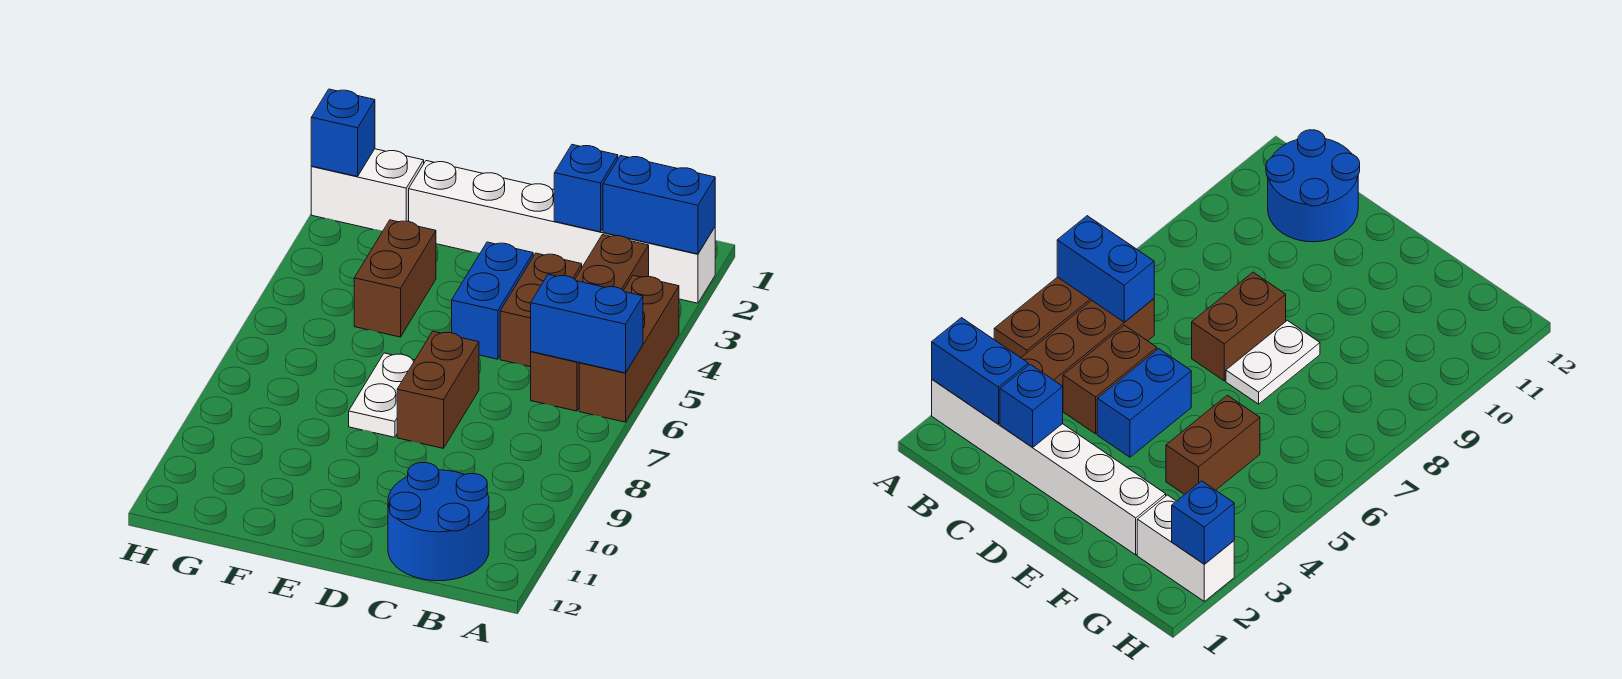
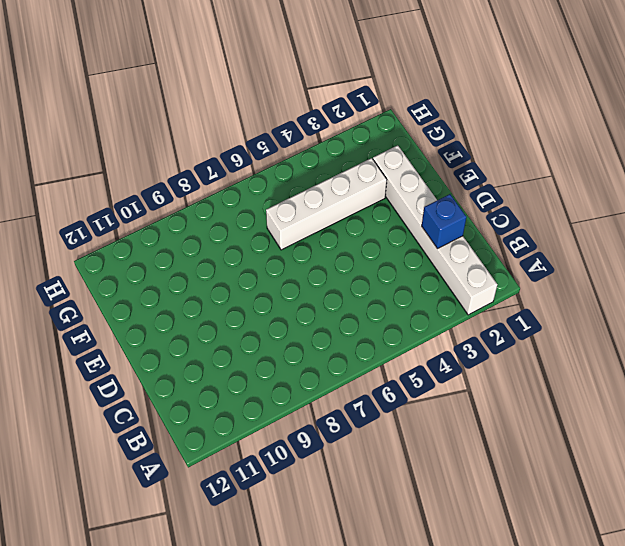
white brick F3:F6 level 1 -> brown brick F4:F5 level 1
none -> brown brick A4:A6 level 1
none -> brown brick B3:B6 level 1
none -> blue round brick B11:C12 level 1

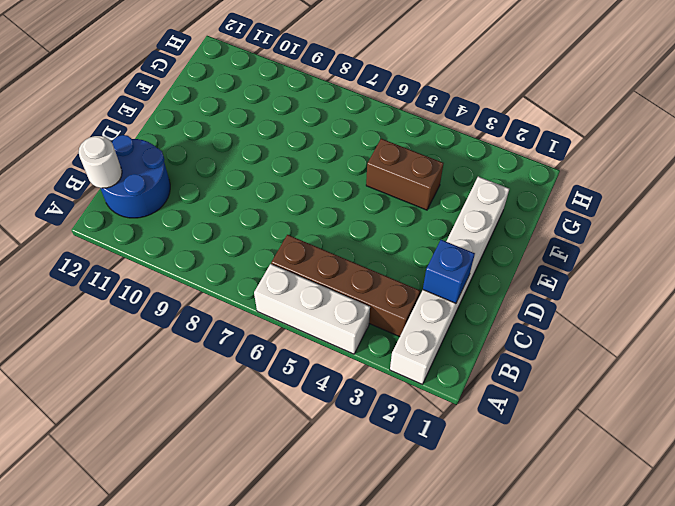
white brick A4:A6 level 1 -> brown brick A4:A6 level 1
white round brick B12 level 2 -> none
none -> brown brick C4:C5 level 1
none -> blue brick D4:D5 level 1
none -> brown brick D7:D8 level 1

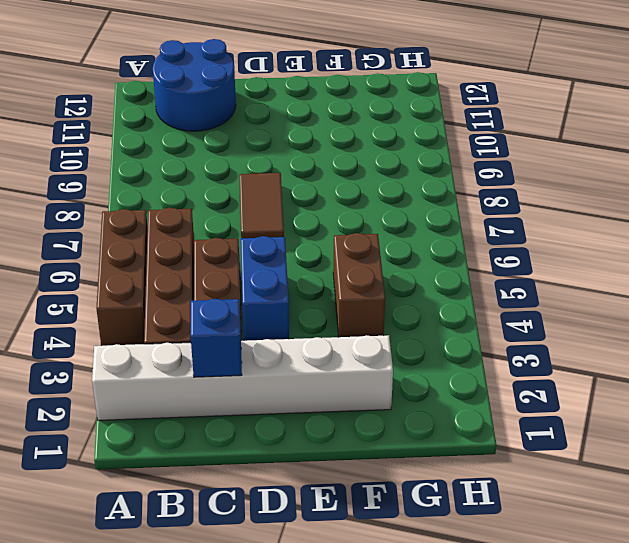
brown tile D7:D8 level 1 -> brown brick D7:D8 level 1
none -> white plate E7:E8 level 1
none -> white brick G2:H2 level 1
none -> blue brick A2:B2 level 2

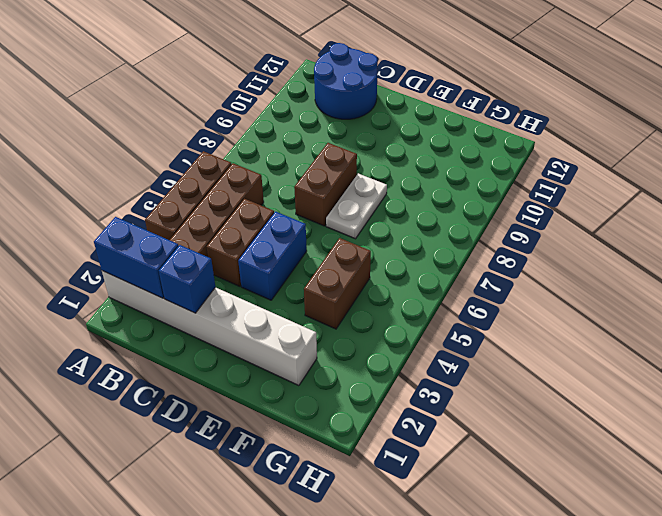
none -> white brick G2:H2 level 1
none -> blue brick A6:B6 level 2
none -> blue brick H2 level 2

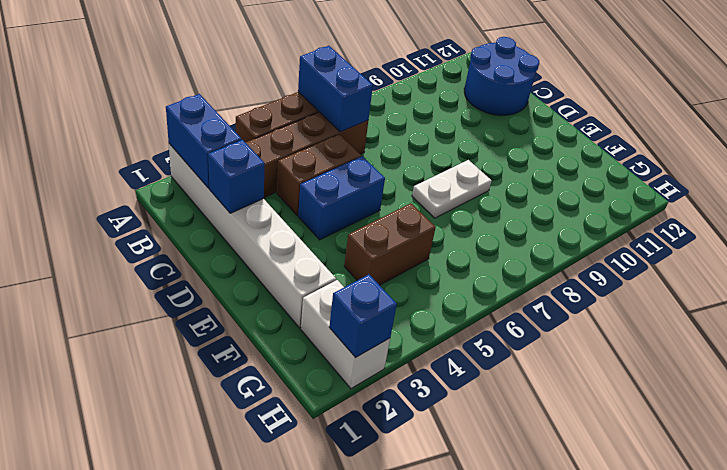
none -> brown brick D7:D8 level 1

